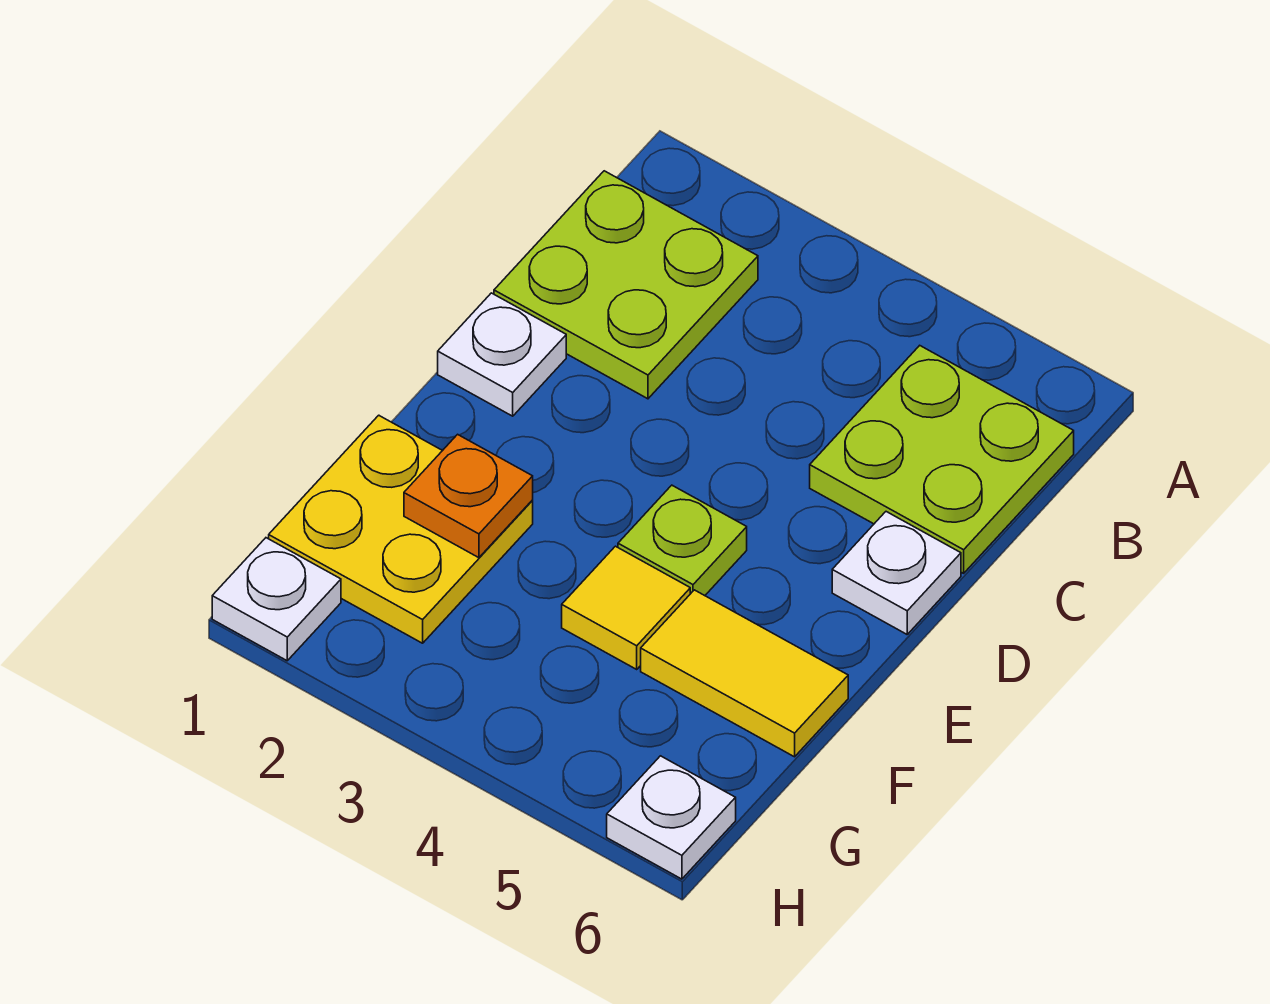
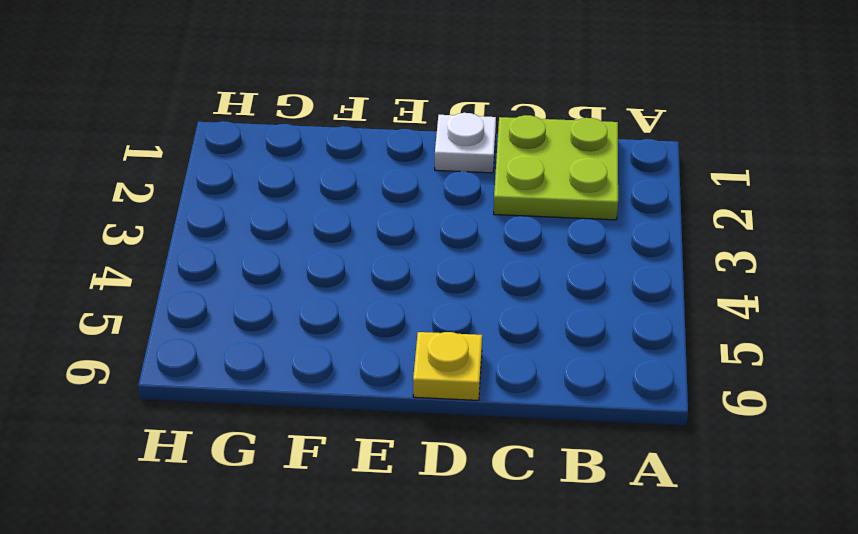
yellow plate D6 level 1 -> white plate D6 level 1
none -> lime plate B5:C6 level 1
none -> lime plate E4 level 1

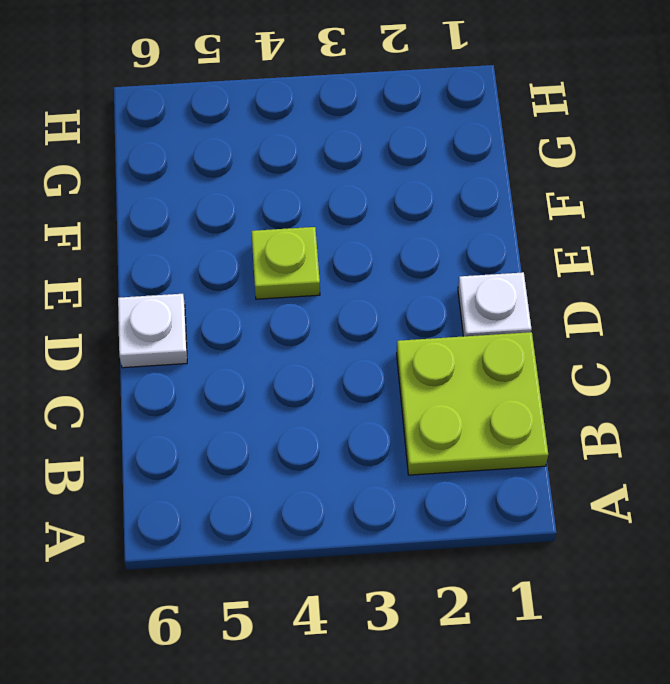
none -> lime plate B5:C6 level 1
none -> yellow plate F1:G2 level 1

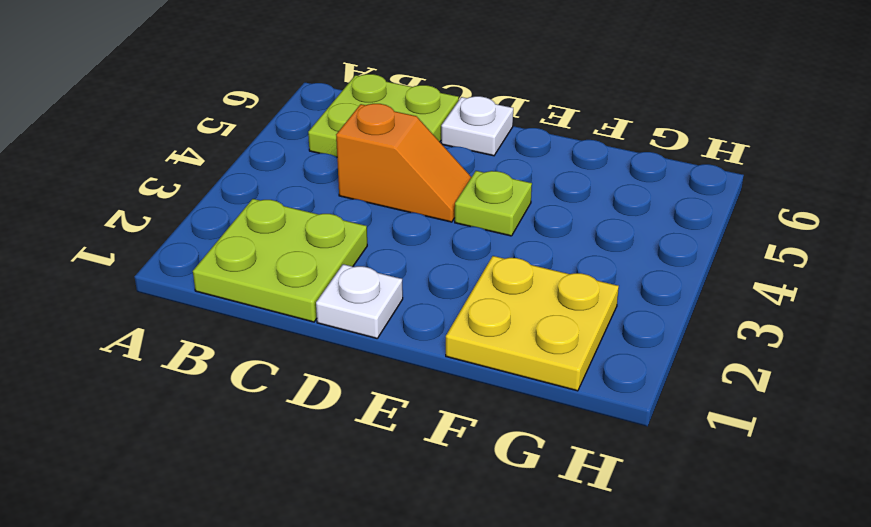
orange slope C4:D4 level 1 top C -> none
none -> yellow tile F4 level 1
none -> yellow tile F5:F6 level 1

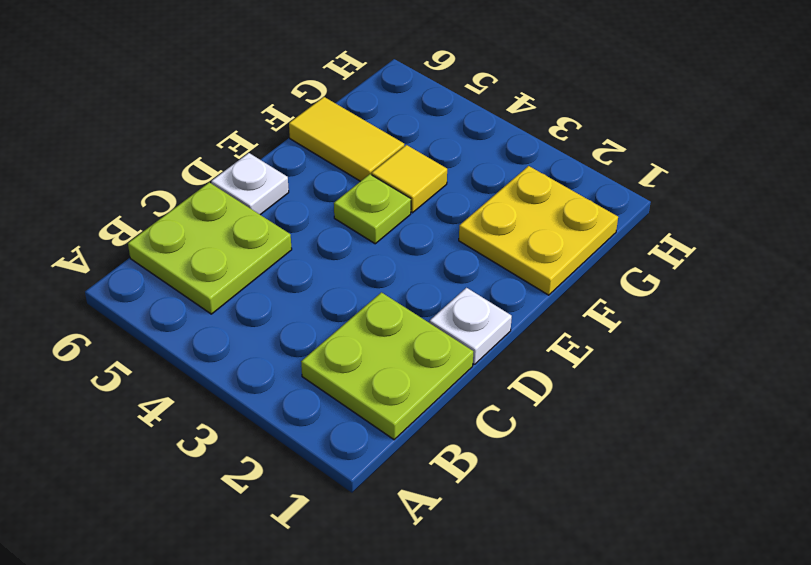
none -> white plate H1 level 1
none -> white plate H6 level 1

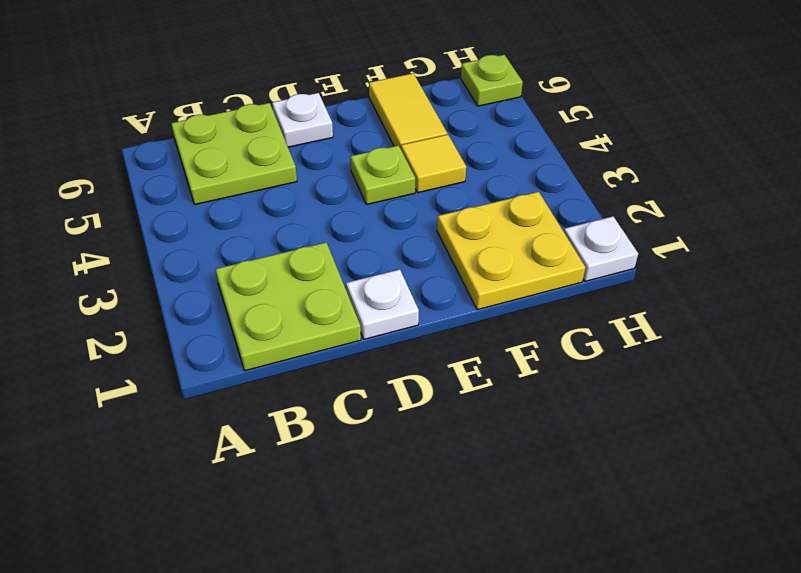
lime plate H6 level 1 -> white plate H6 level 1
none -> orange plate F2 level 2

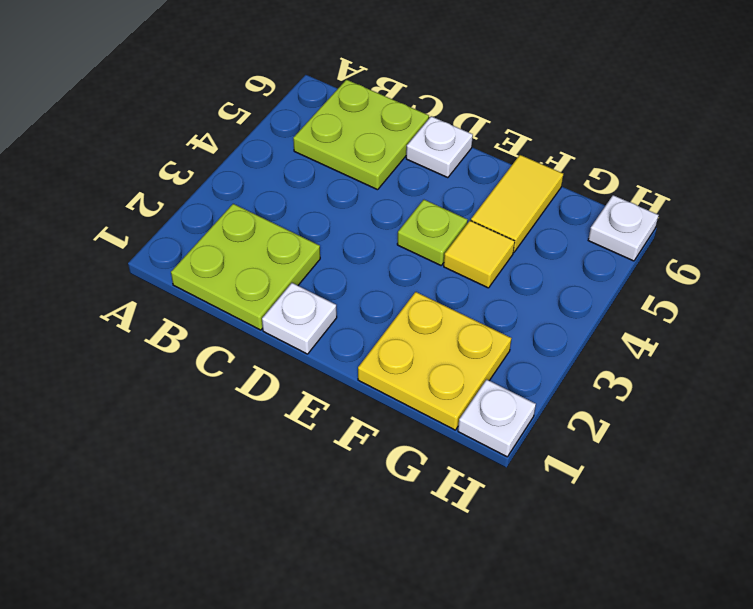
none -> orange plate F2 level 2

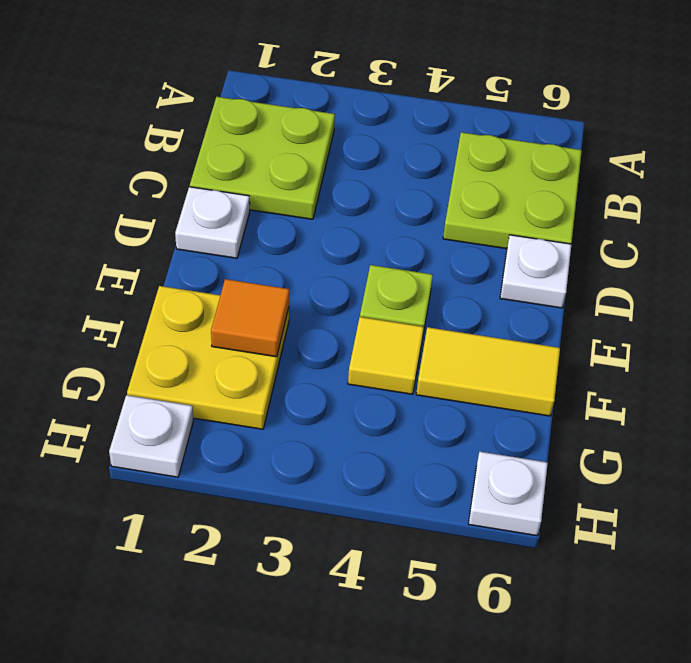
orange tile F2 level 2 -> orange plate F2 level 2

